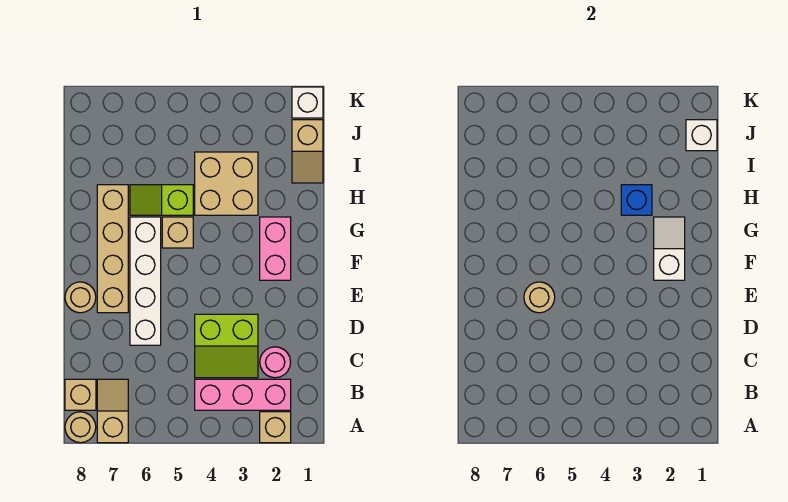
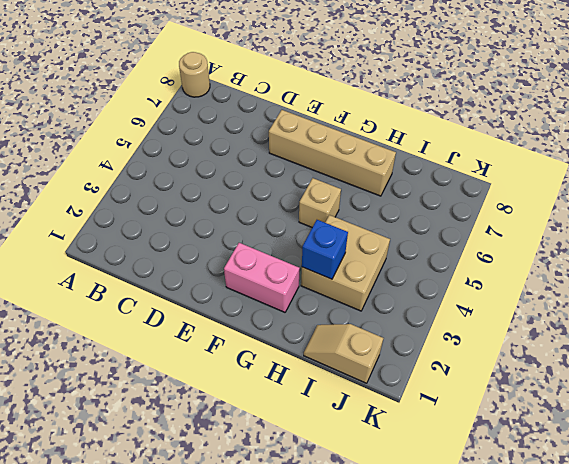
none -> tan brick A2 level 1
none -> tan slope A7:B7 level 1 top A
none -> pink brick B2:B4 level 1

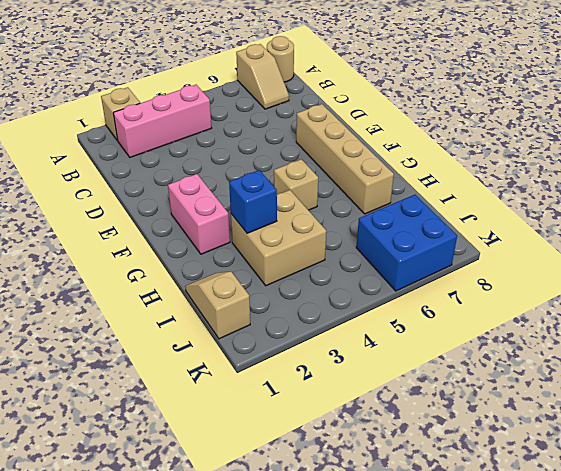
blue brick J6:K7 level 1 -> none
none -> tan brick B8 level 1
none -> pink round brick C2 level 1
none -> lime slope C3:D4 level 1 top D

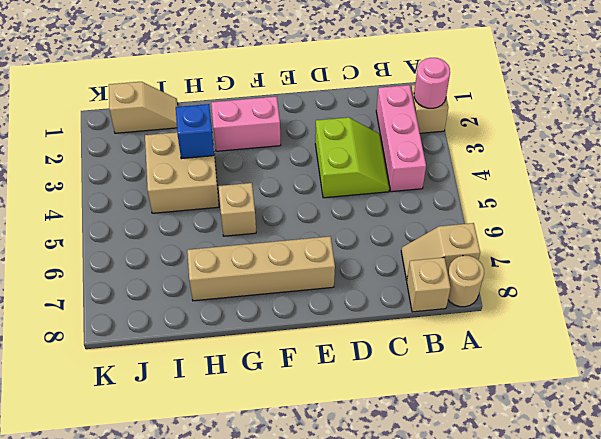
pink round brick A2 level 2 -> pink round brick C2 level 1
none -> white brick D6:G6 level 1
none -> tan round brick E8 level 1
none -> lime slope H5:H6 level 1 top 5

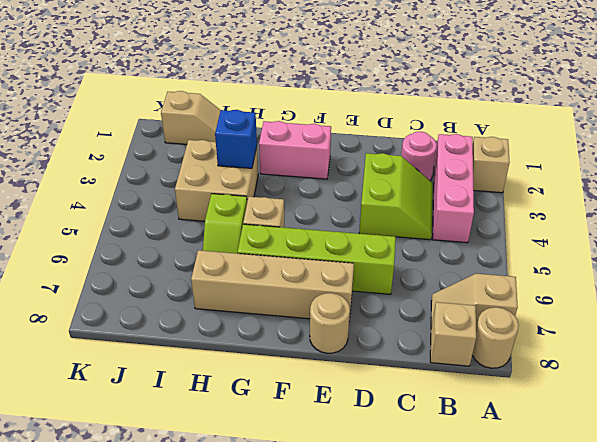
lime brick D6:G6 level 1 -> white brick D6:G6 level 1
none -> white brick K1 level 1
none -> tan round brick E6 level 2
none -> white slope F2:G2 level 2 top F

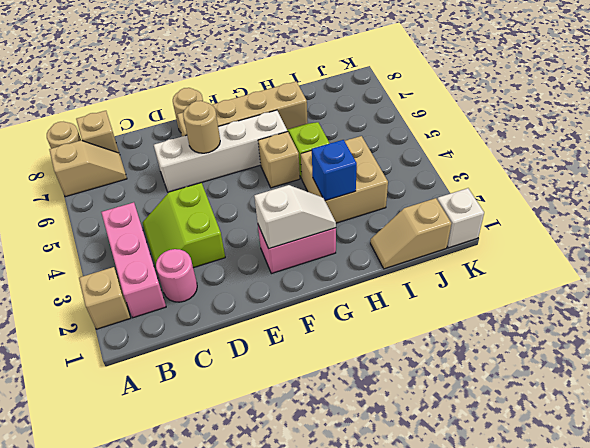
none -> white brick J1 level 2

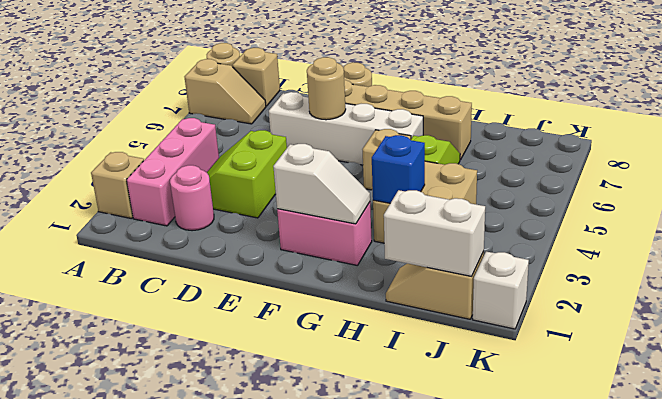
white brick I1:J1 level 2 -> white brick J1 level 2

